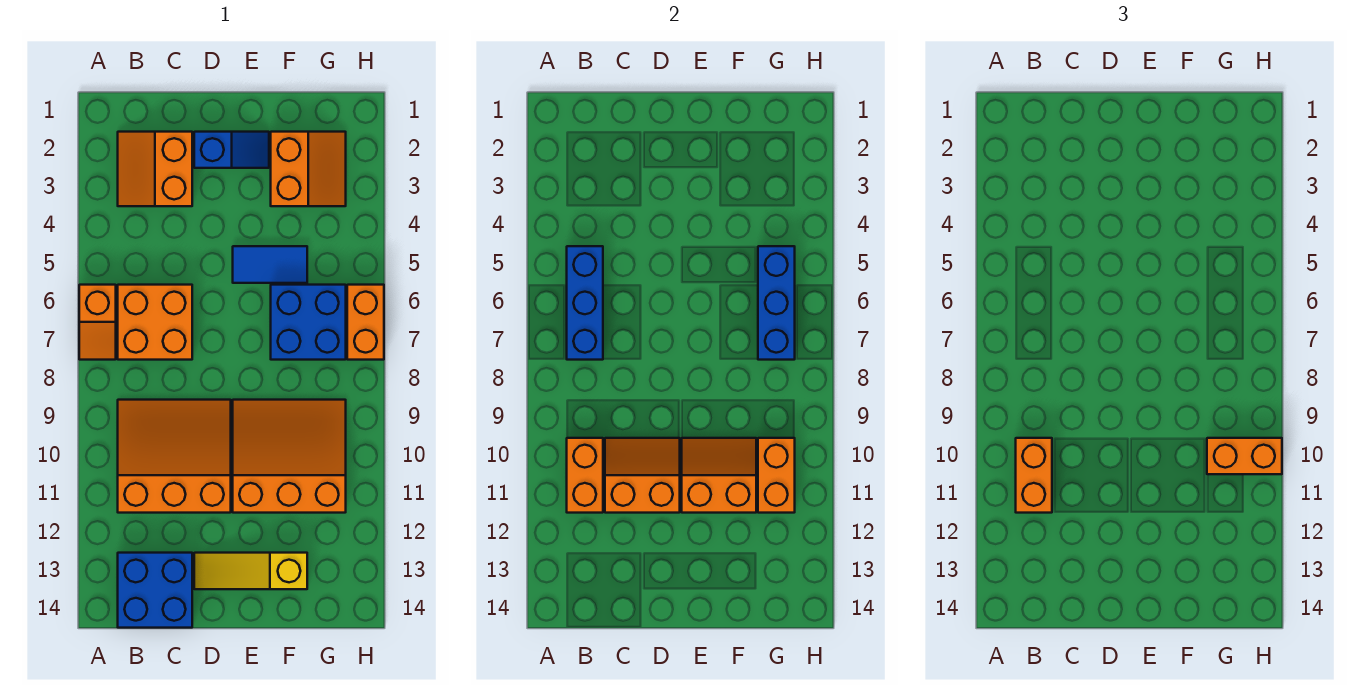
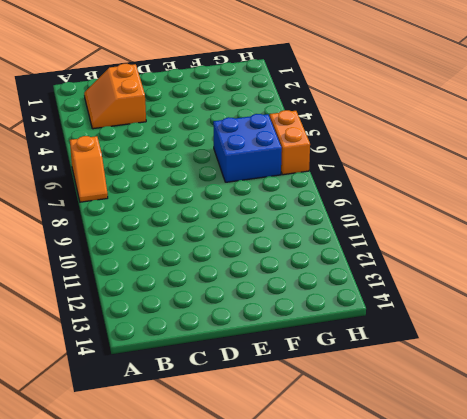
none -> orange brick B6:C7 level 1
none -> orange slope B9:D11 level 1 top 11
none -> blue brick B13:C14 level 1

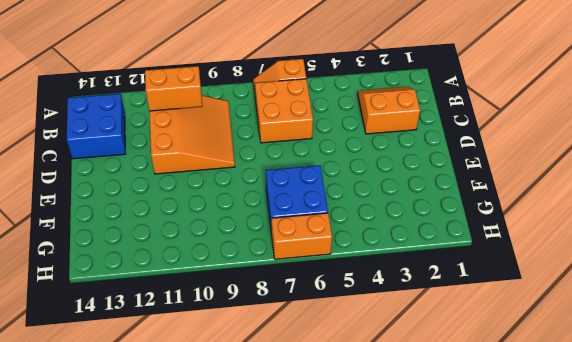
none -> blue slope D2:E2 level 1 top D
none -> yellow slope D13:F13 level 1 top F
none -> blue tile E5:F5 level 1

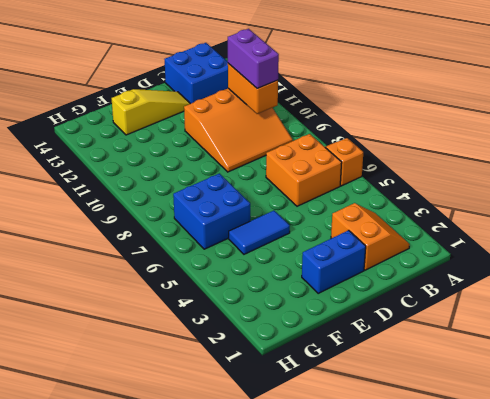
purple brick B10:B11 level 3 -> orange brick B10:B11 level 3
blue brick D2:E2 level 1 -> blue slope D2:E2 level 1 top D
none -> orange slope E9:G11 level 1 top 11
none -> orange slope F2:G3 level 1 top F
none -> orange brick H6:H7 level 1

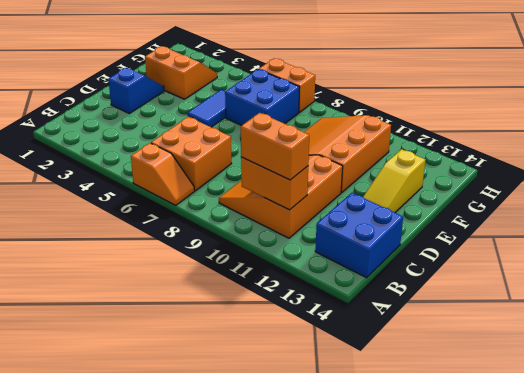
none -> orange slope B2:C3 level 1 top C
none -> blue brick B5:B7 level 2
none -> orange slope C10:D11 level 2 top 11

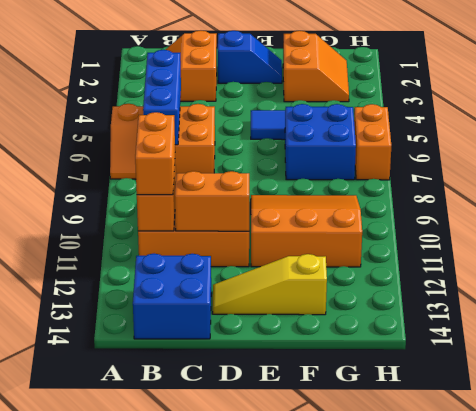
none -> orange slope E10:F11 level 2 top 11
none -> blue brick G5:G7 level 2
none -> orange brick G10:G11 level 2

